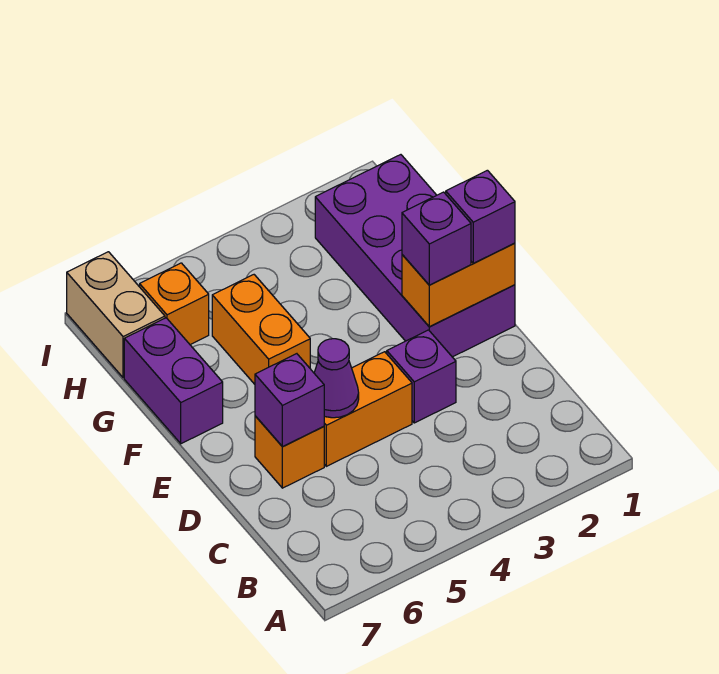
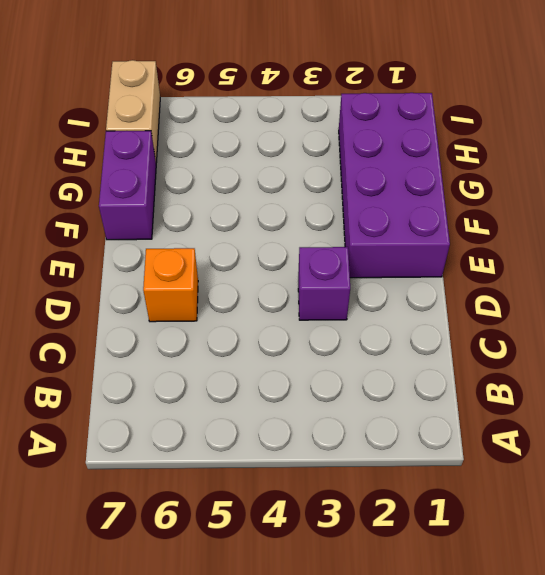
none -> orange brick D4:D5 level 1
none -> orange brick F5:G5 level 1
none -> orange brick H6 level 1

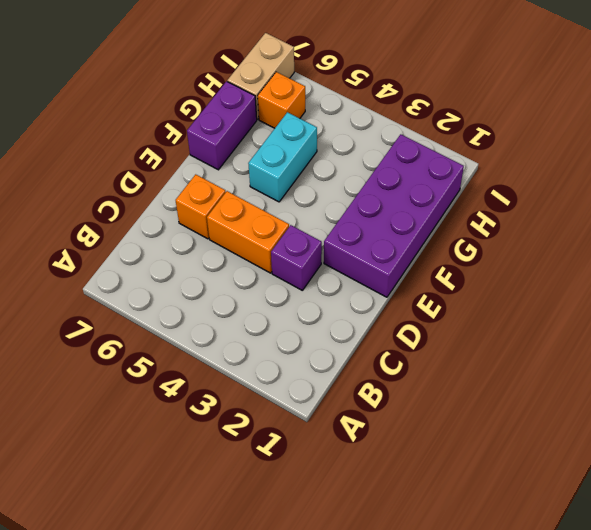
cyan brick F5:G5 level 1 -> orange brick F5:G5 level 1
none -> purple cone D5 level 2
none -> purple brick D6 level 2
none -> orange brick E1:E2 level 2

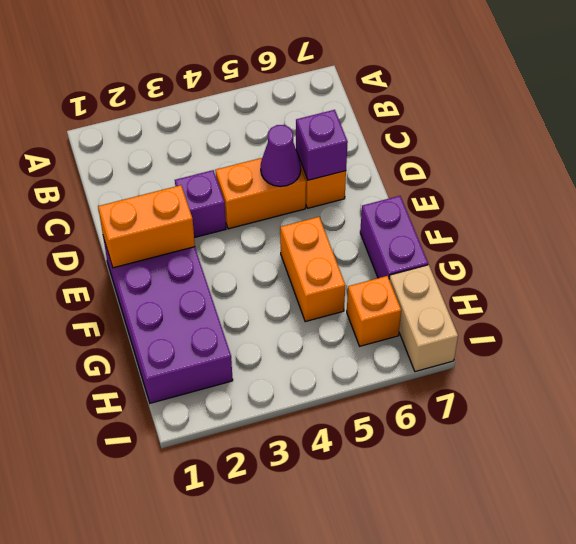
none -> purple brick E1 level 3
none -> purple brick E2 level 3

